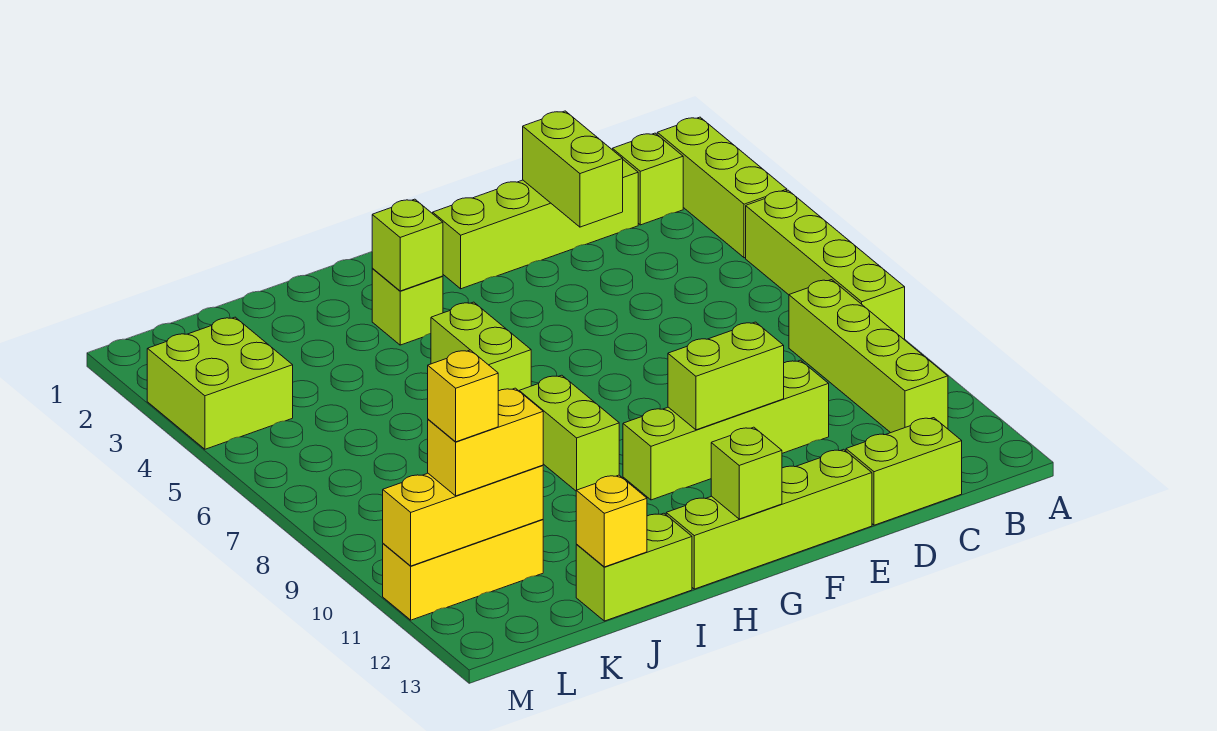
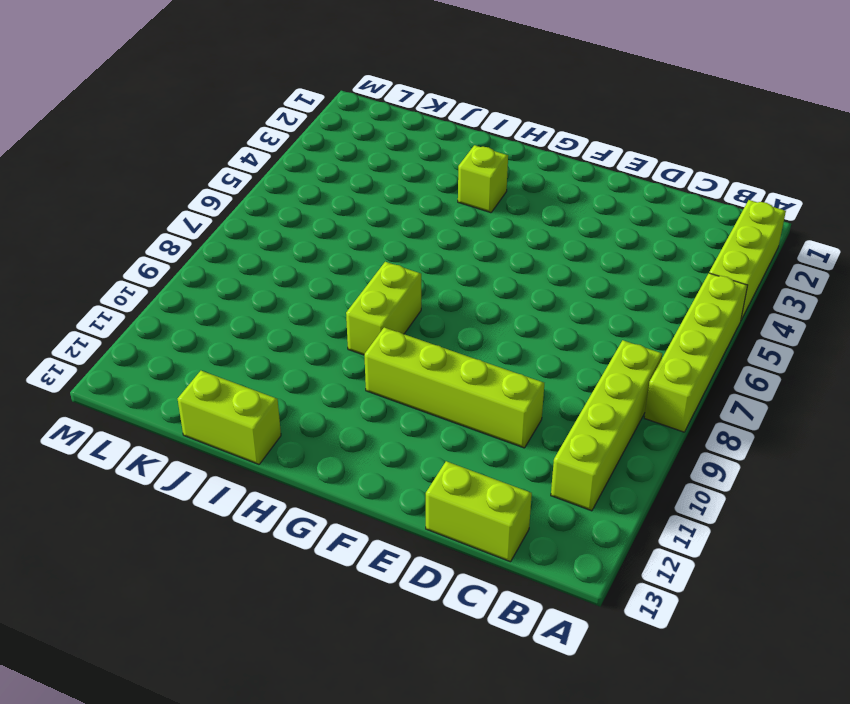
none -> lime brick B2 level 1
none -> lime brick C2:F2 level 1
none -> lime brick E13:H13 level 1

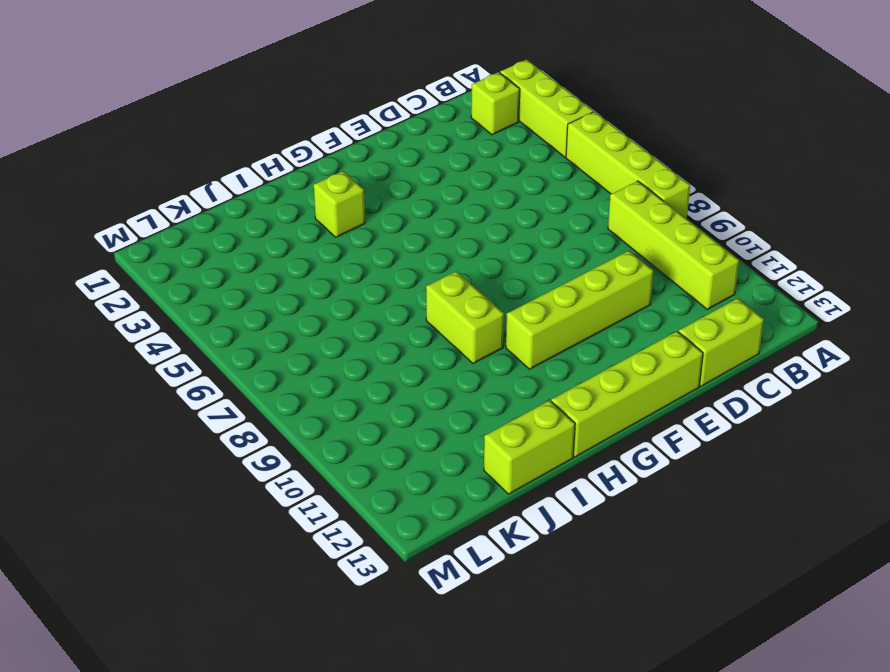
none -> lime brick C2:F2 level 1
none -> lime brick H5:H6 level 1
none -> yellow brick K11:M11 level 1

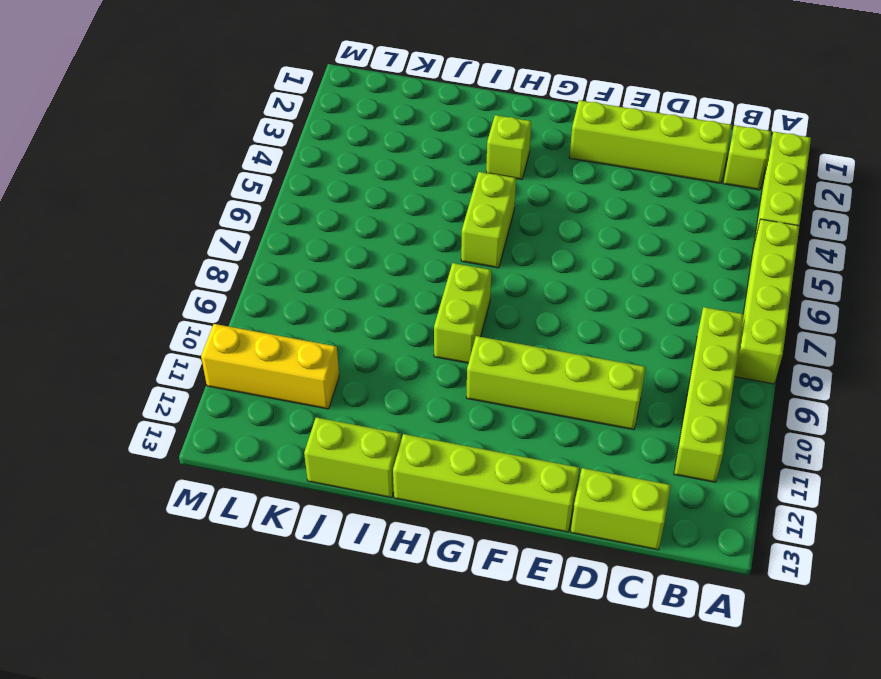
none -> lime brick L3:M4 level 1
none -> lime brick D2:D3 level 2
none -> lime brick E10:F10 level 2

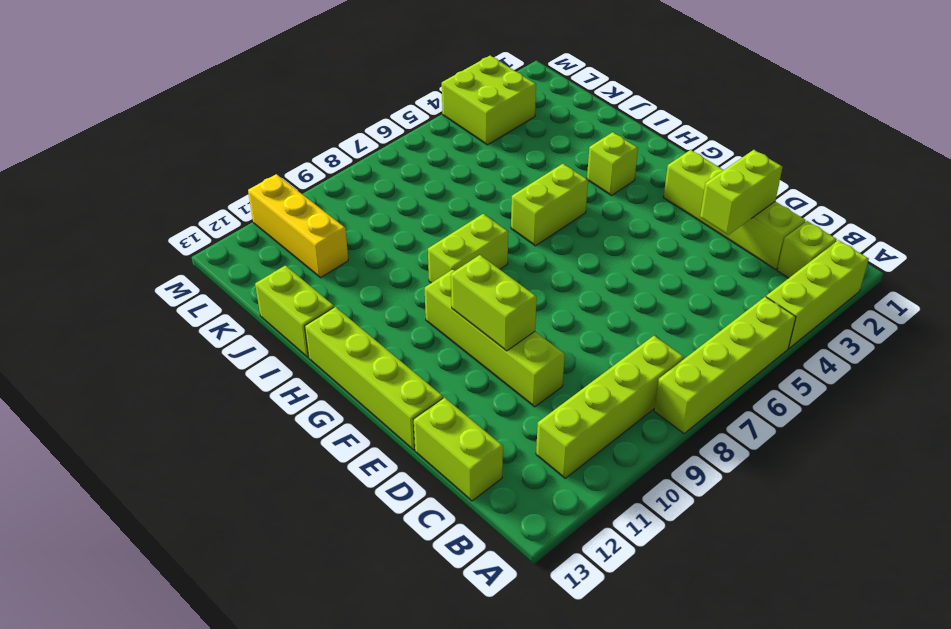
none -> lime brick G13 level 2
none -> lime brick H3 level 2
none -> yellow brick J13 level 2

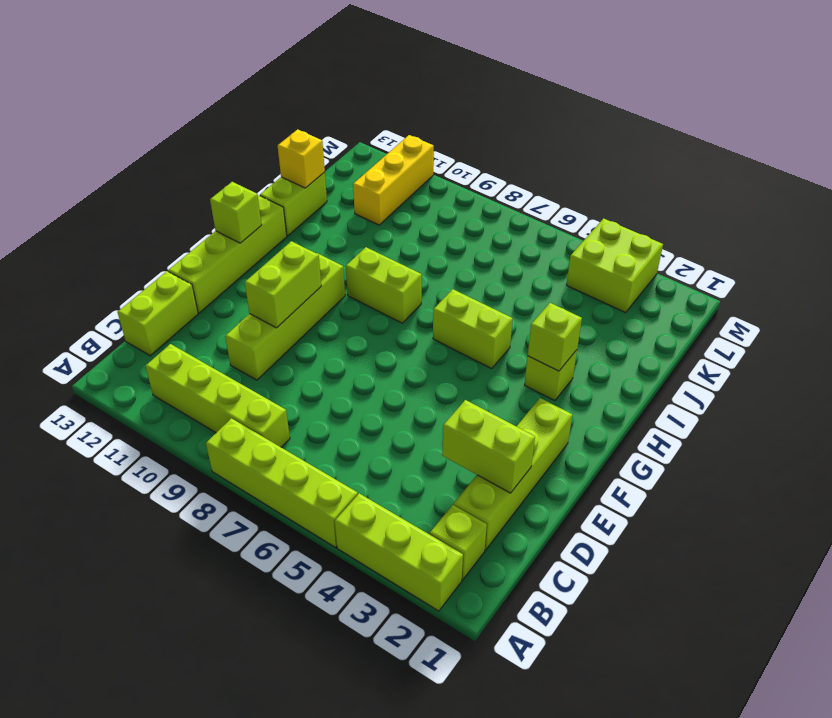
none -> yellow brick K11:M11 level 2
none -> yellow brick K11:L11 level 3
none -> yellow brick L11 level 4

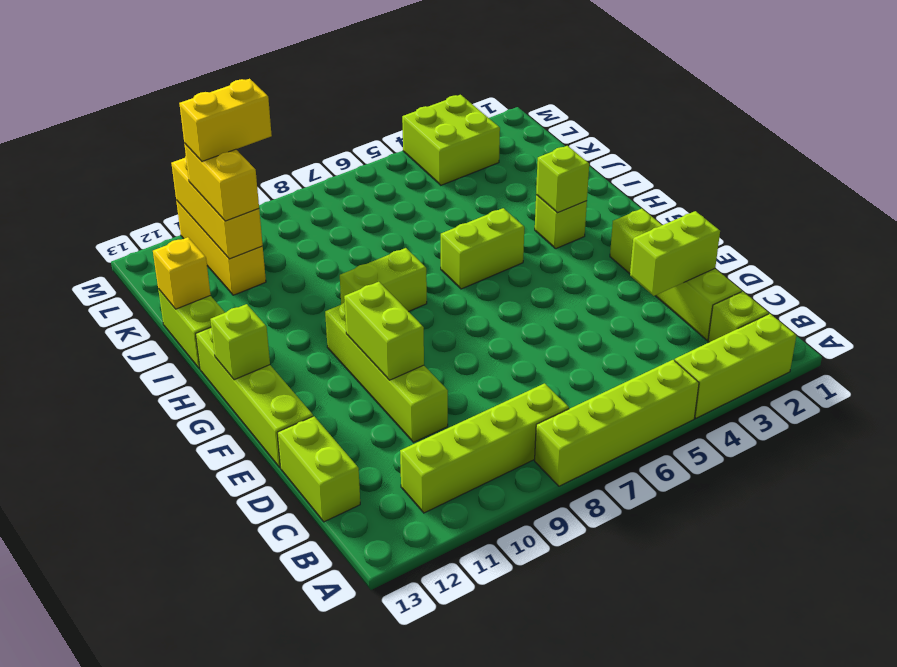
yellow brick L10:L11 level 4 -> yellow brick L11 level 4

